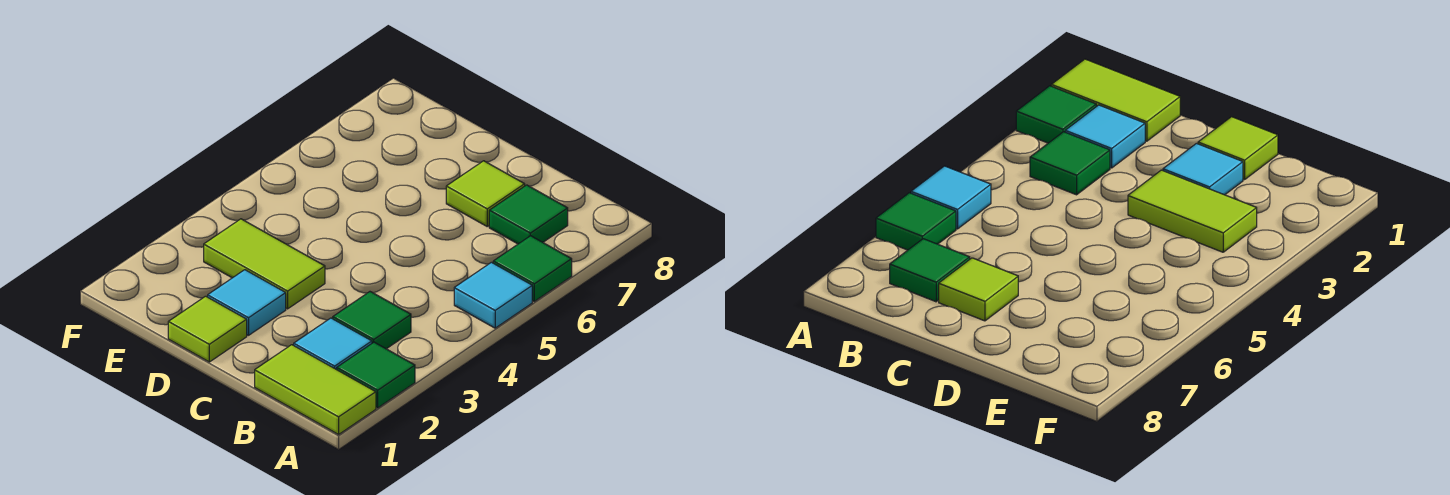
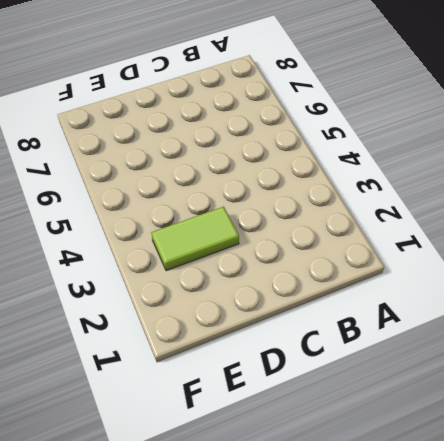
none -> lime tile A1:B1 level 1
none -> green tile A2 level 1

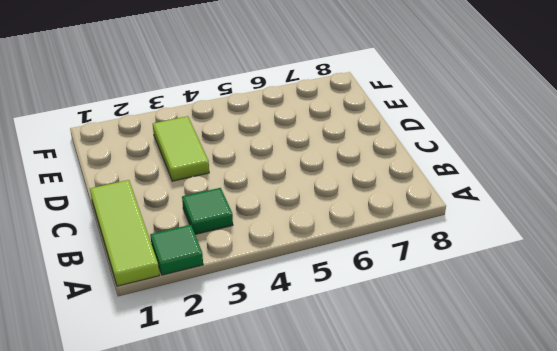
lime tile A1:C1 level 1 -> lime tile A1:B1 level 1
none -> cyan tile A5 level 1
none -> green tile A6 level 1

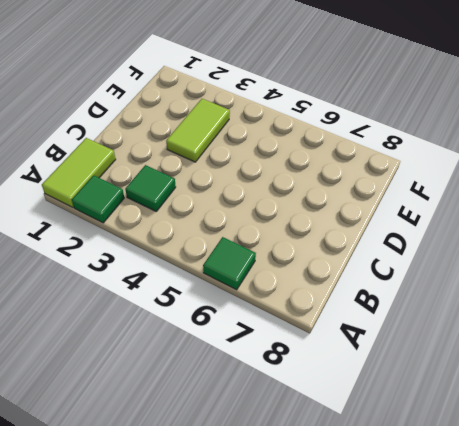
none -> cyan tile A5 level 1
none -> cyan tile B2 level 1

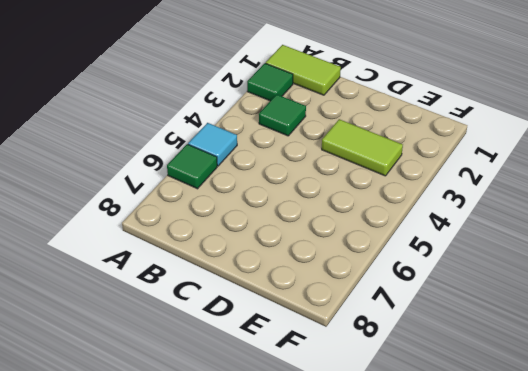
none -> cyan tile B2 level 1
none -> green tile B7 level 1

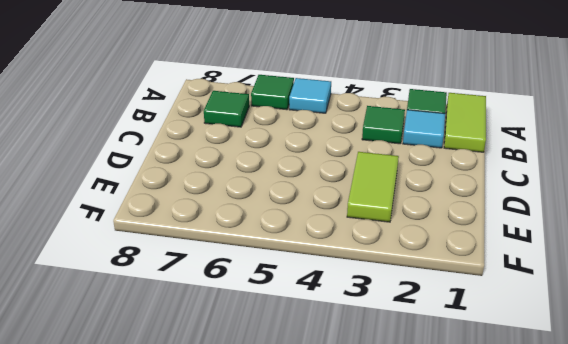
none -> lime tile C7 level 1
none -> lime tile D1 level 1

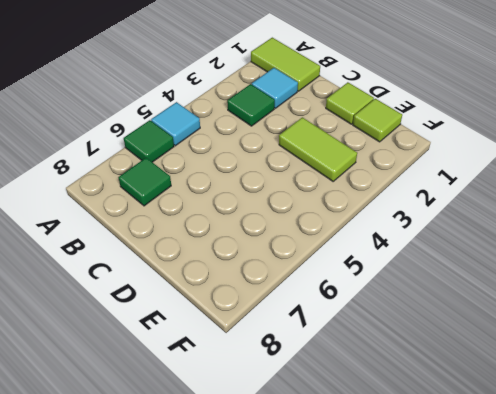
lime tile E1 level 1 -> lime tile C7 level 1
none -> green tile A2 level 1
none -> cyan tile D2 level 1

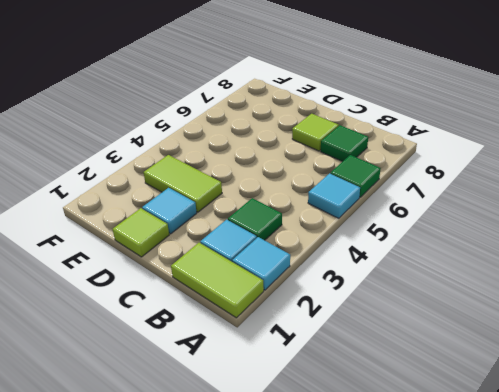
cyan tile A2 level 1 -> green tile A2 level 1

